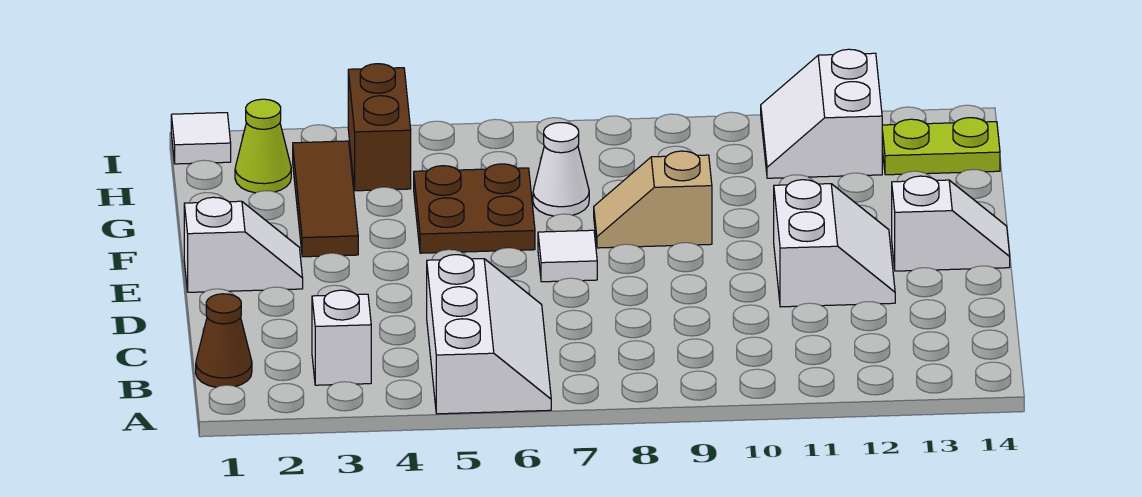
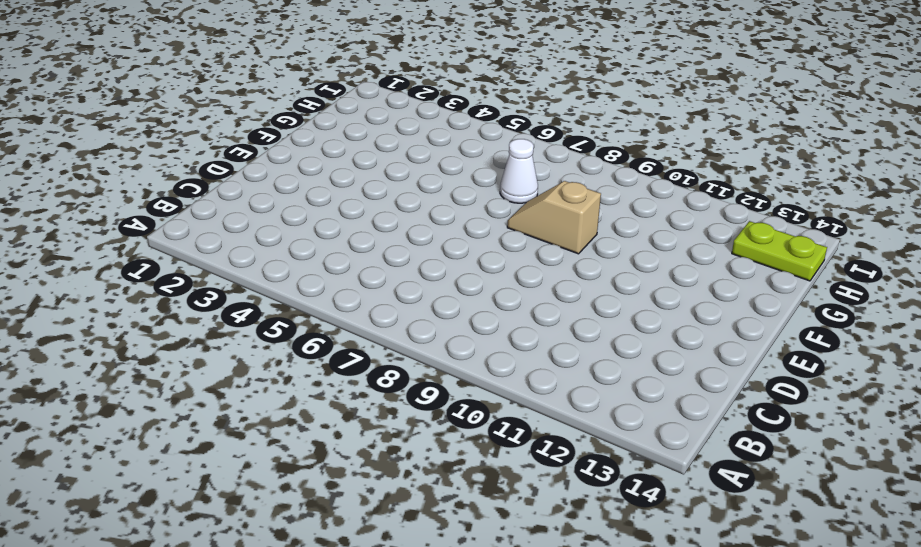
none -> white slope A5:C6 level 1 top 5
none -> brown cone B1 level 1
none -> white brick B3 level 1

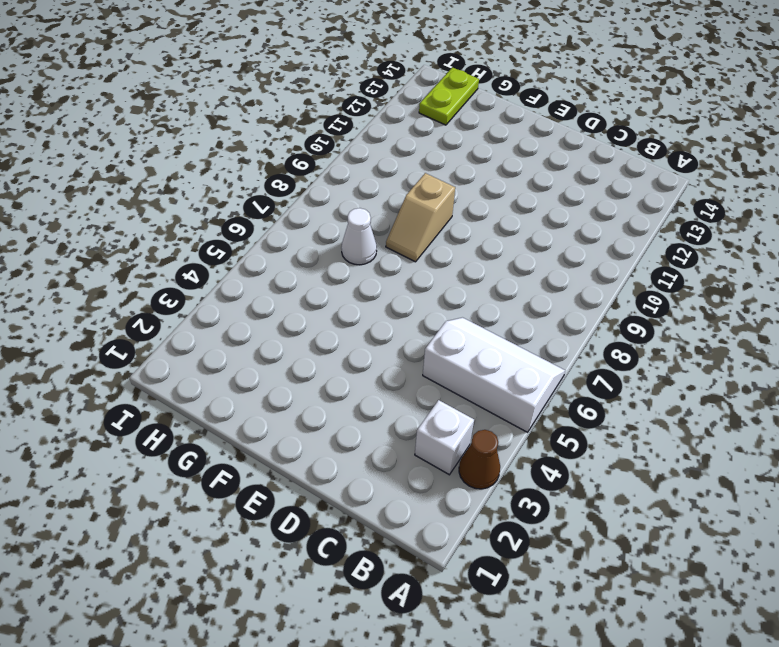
brown cone A3 level 1 -> brown cone B1 level 1
none -> white slope D11:E12 level 1 top 11
none -> white slope E1:E2 level 1 top 1
none -> white tile E7 level 1

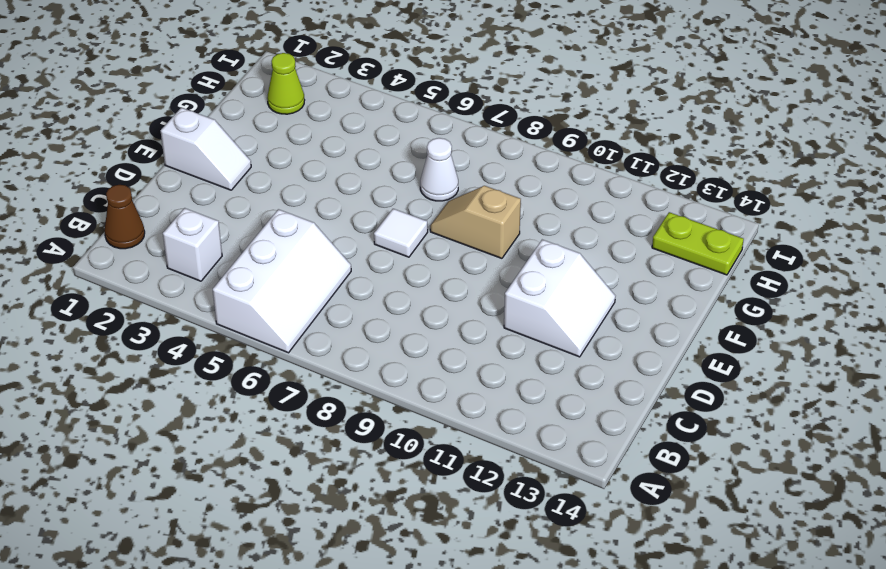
none -> white slope E13:E14 level 1 top 13
none -> brown tile F3:H3 level 1
none -> brown plate F5:G6 level 1

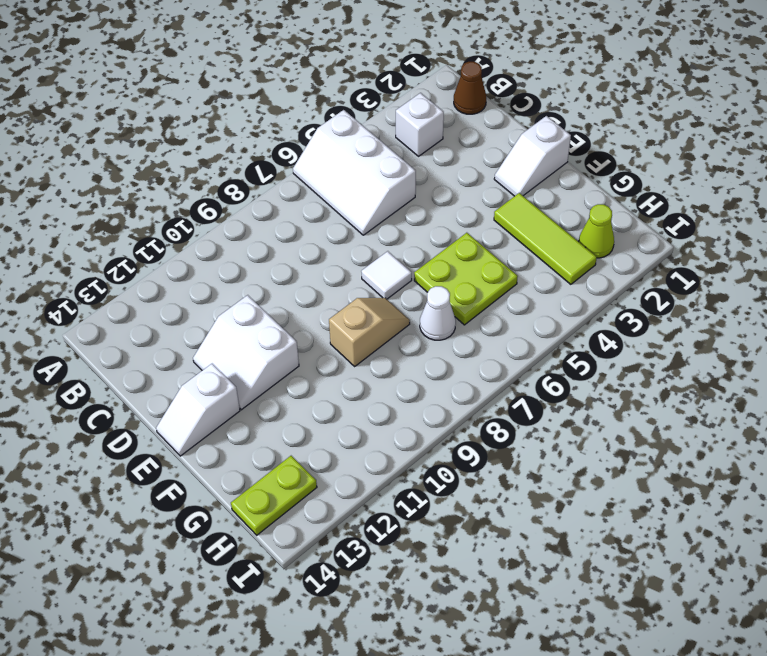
lime tile F3:H3 level 1 -> brown tile F3:H3 level 1
lime plate F5:G6 level 1 -> brown plate F5:G6 level 1
none -> brown brick H4:I4 level 1
none -> white slope H11:I12 level 1 top 12
none -> white tile I1 level 1

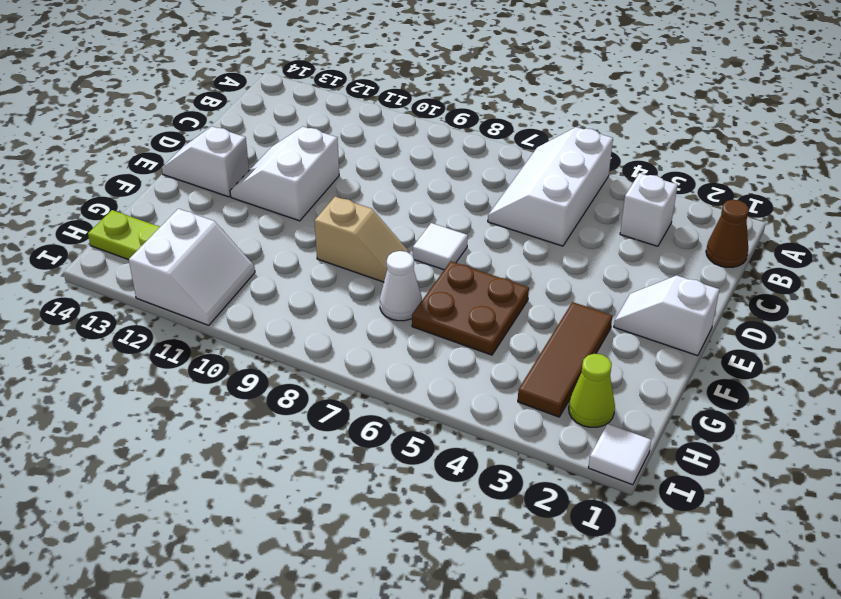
none -> brown brick H4:I4 level 1

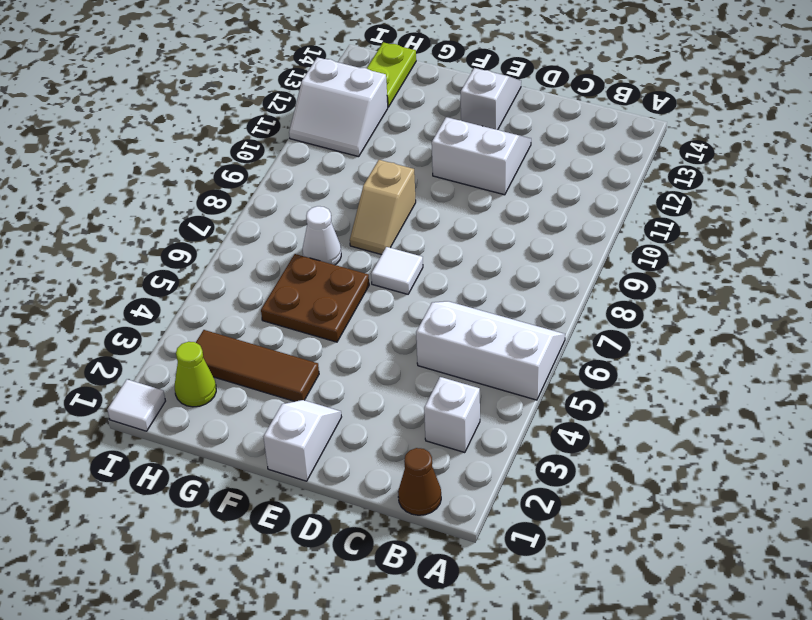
none -> brown brick H4:I4 level 1

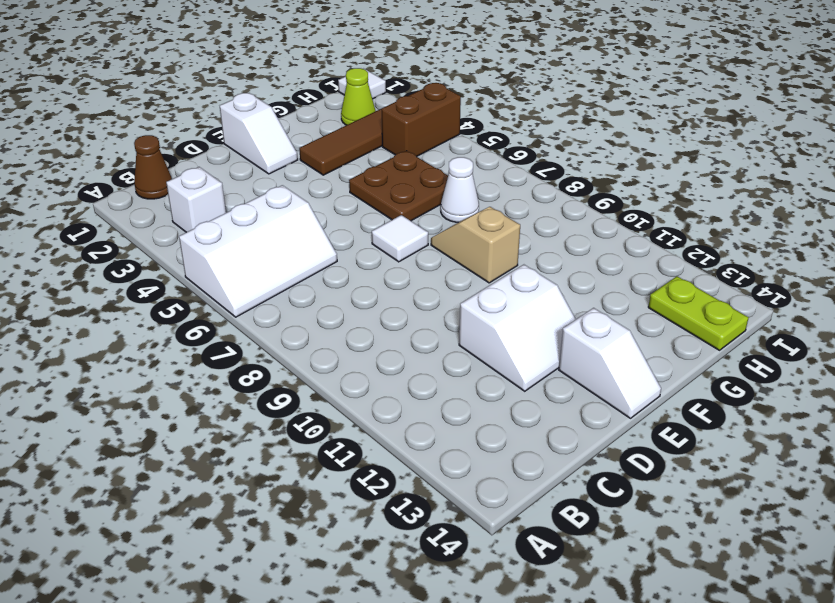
none -> white slope H11:I12 level 1 top 12

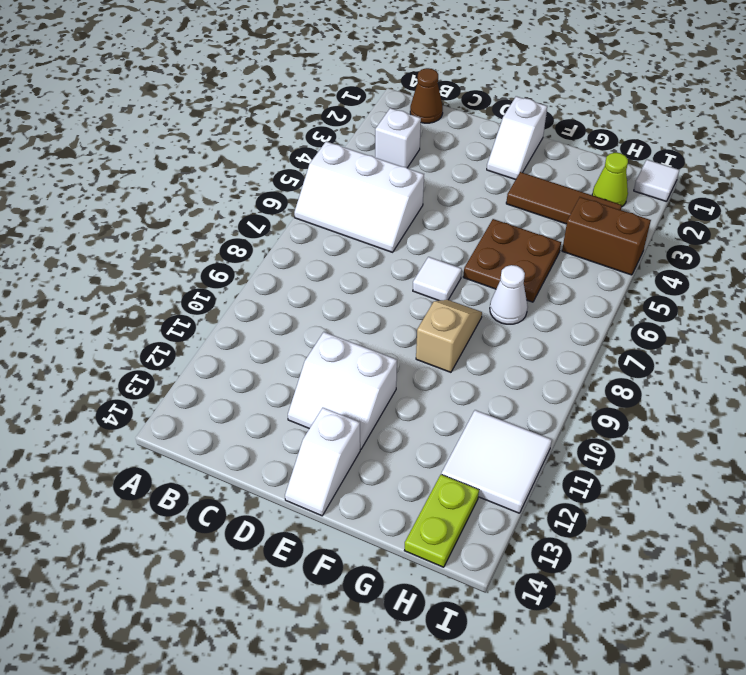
white tile H11:I12 level 1 -> white slope H11:I12 level 1 top 12

